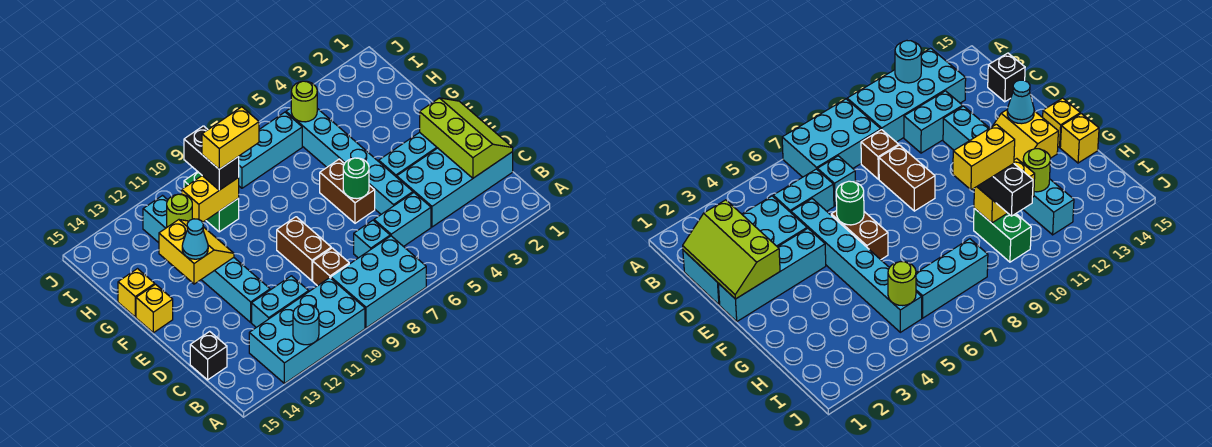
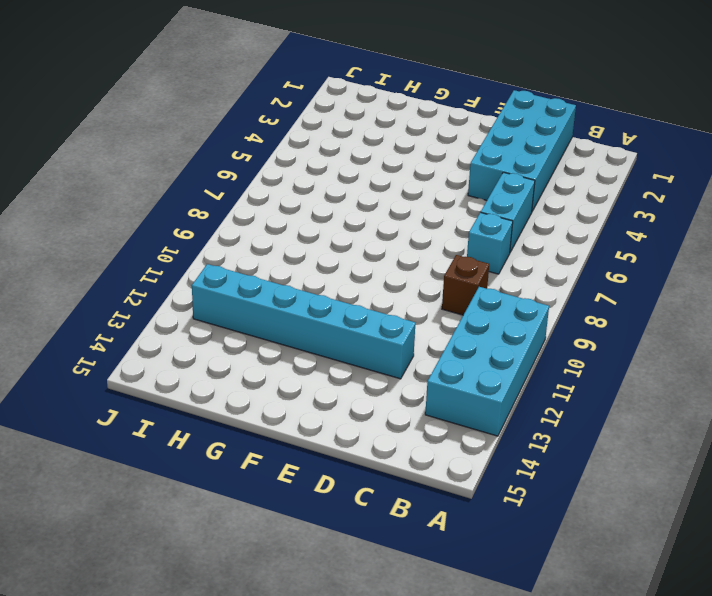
none -> cyan brick A7:B9 level 1
none -> cyan brick C11:C12 level 1
none -> black brick C15 level 1

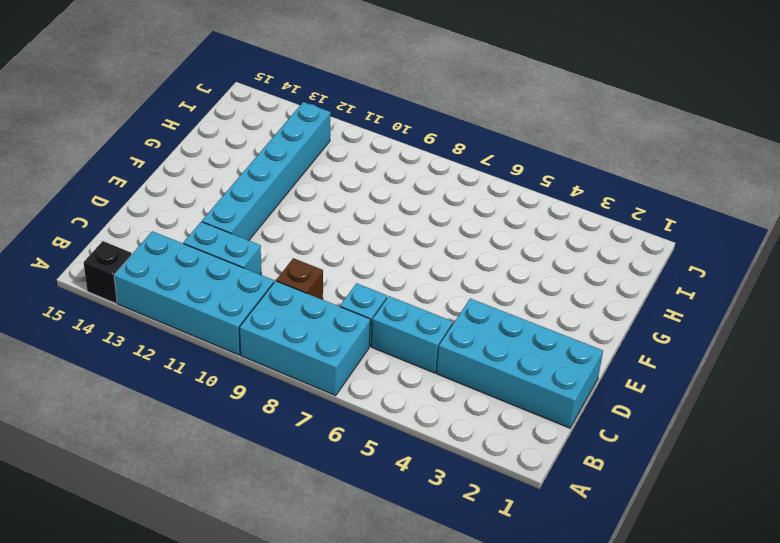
black brick A14 level 1 -> black brick C15 level 1
none -> cyan brick D5:I5 level 1
none -> brown brick D9:E9 level 1
none -> cyan brick E1:E4 level 1

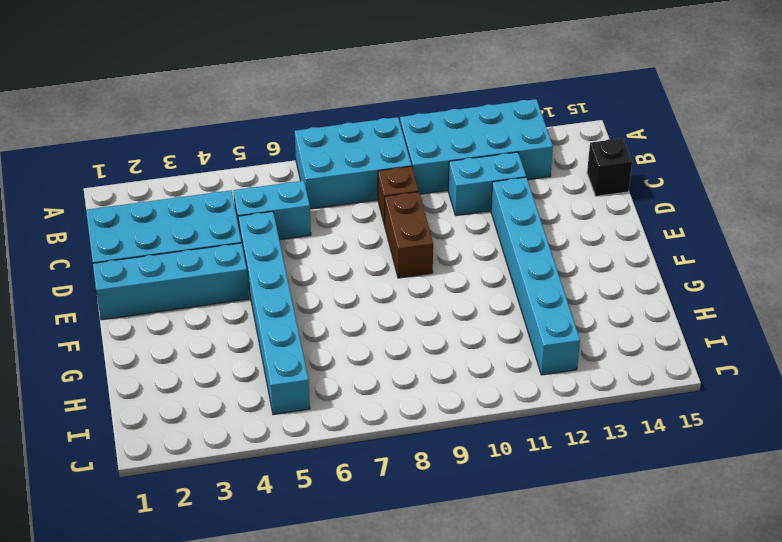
none -> cyan brick C7 level 1
none -> brown brick E6:F6 level 1
none -> yellow brick F15 level 1

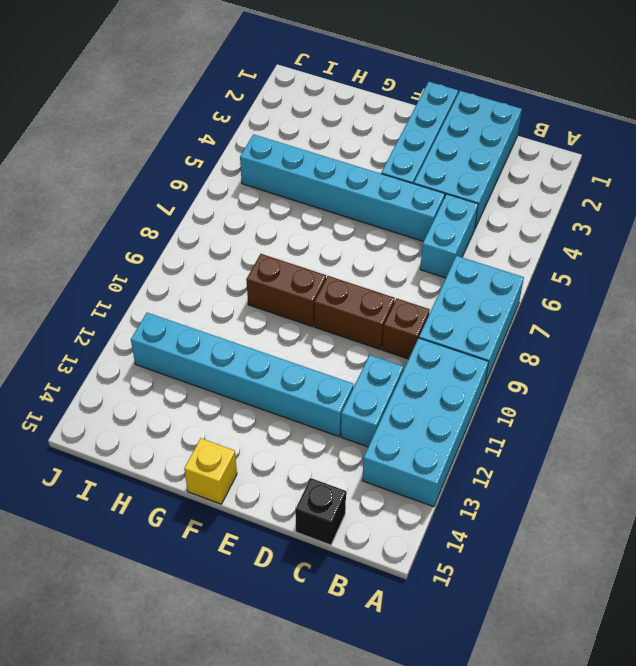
brown brick F9:G9 level 1 -> brown brick E6:F6 level 1
none -> cyan brick C7 level 1
none -> yellow brick G15 level 1
none -> green brick H10:I10 level 1

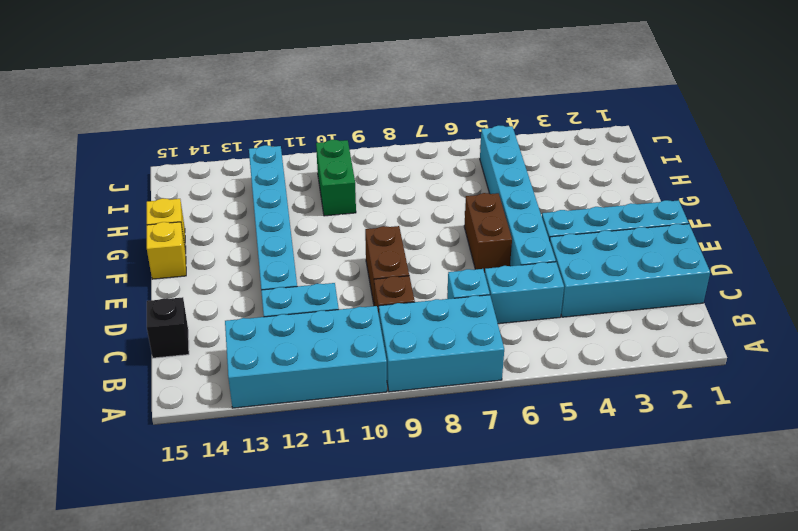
none -> cyan brick I6:I8 level 1
none -> cyan round brick A12 level 2
none -> lime slope C1:E2 level 2 top 2

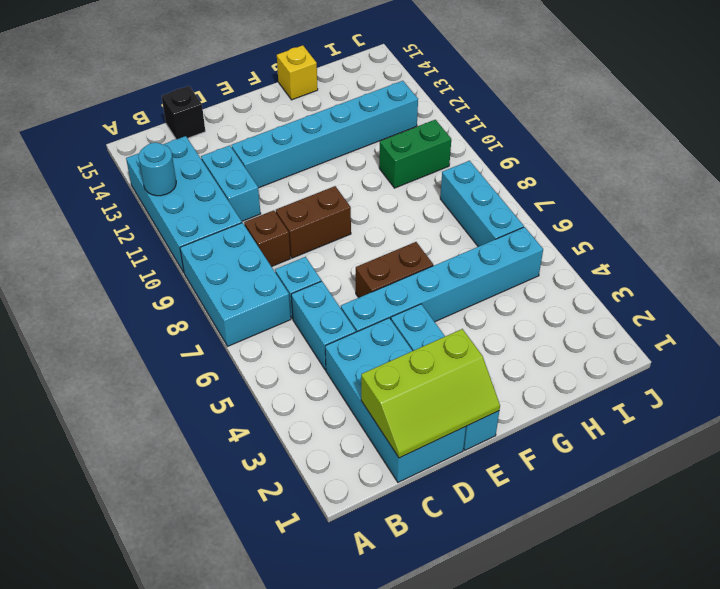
none -> yellow brick F15 level 1
none -> green round brick E6 level 2
none -> yellow slope F12:G13 level 2 top 13

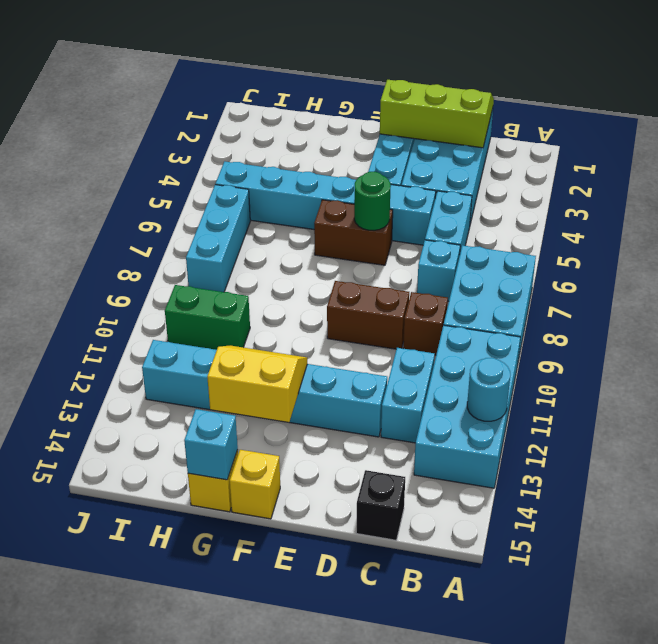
cyan brick G15 level 2 -> none
none -> yellow brick H10:H11 level 2
none -> lime round brick H12 level 2
none -> lime round brick I5 level 2

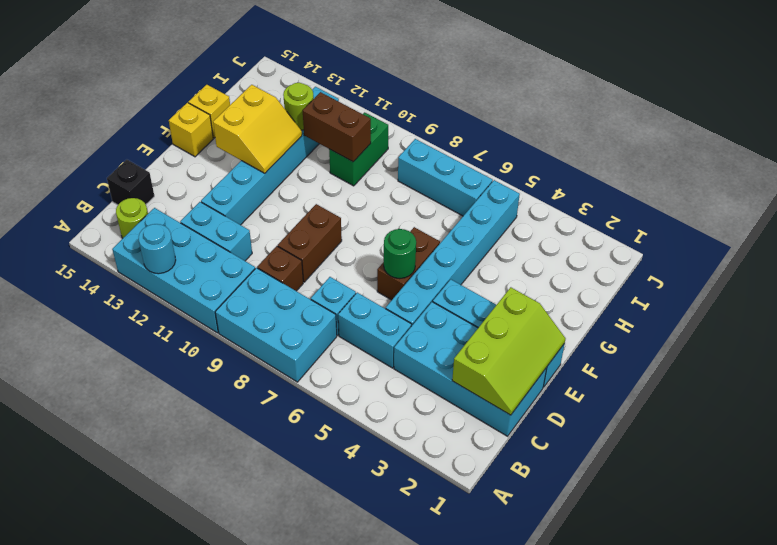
lime round brick B14 level 1 -> lime round brick I5 level 2
brown brick H10:H11 level 2 -> yellow brick H10:H11 level 2
none -> cyan cone F13 level 3
none -> black brick H10:I10 level 3
none -> yellow brick H9:H10 level 4

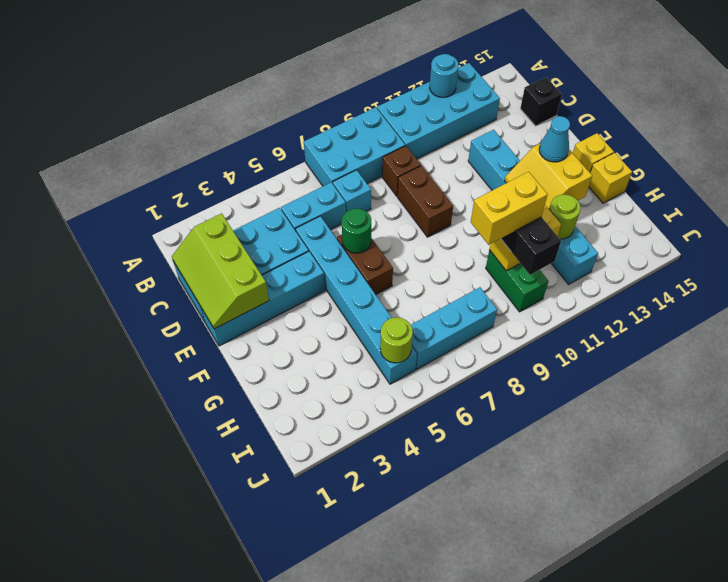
none -> cyan brick C11:C12 level 1

